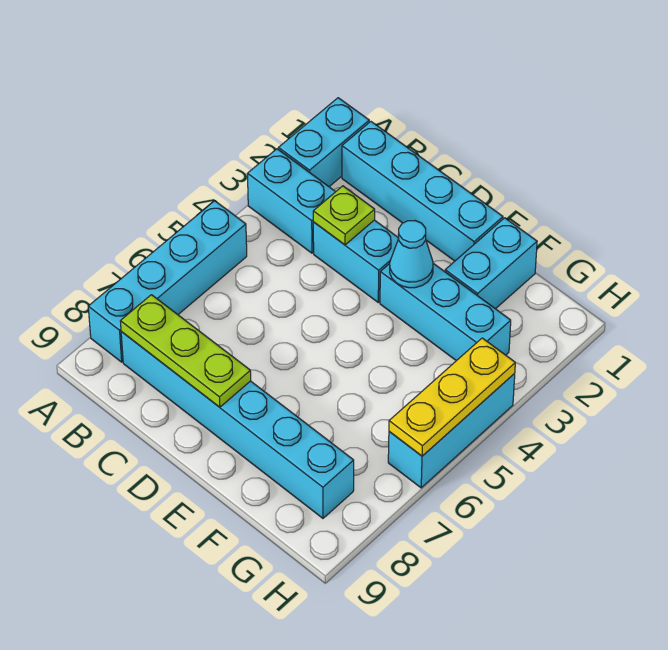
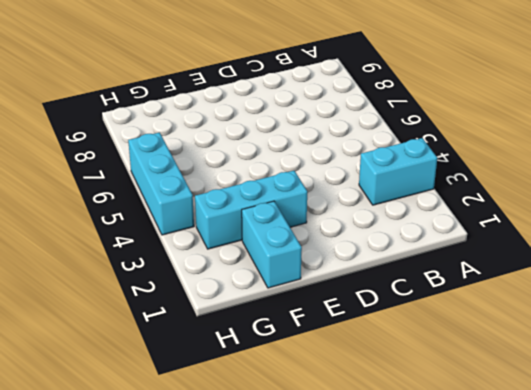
none -> cyan brick A1:A2 level 1
none -> cyan brick A5:A8 level 1
none -> cyan brick B1:E1 level 1

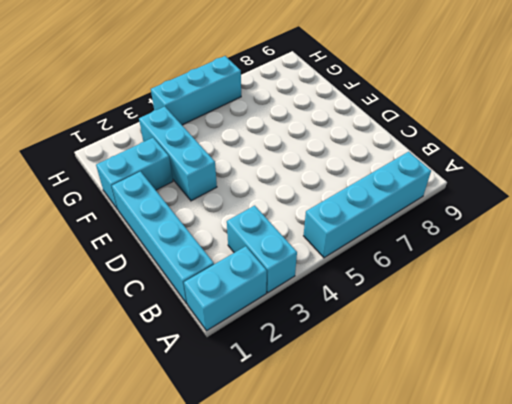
none -> cyan brick B8:G8 level 1
none -> cyan brick C3:D3 level 1
none -> lime plate B8:D8 level 2

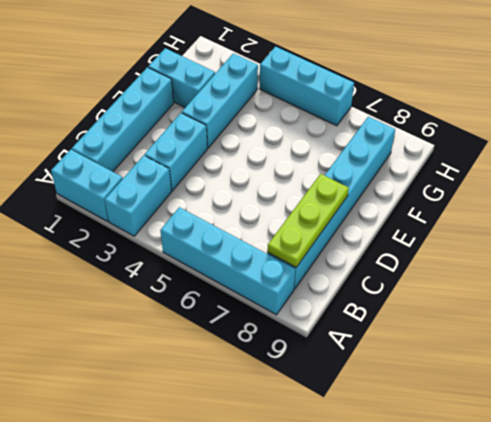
none -> lime plate C3 level 2
none -> cyan cone E3 level 2
none -> yellow plate H4:H6 level 2

